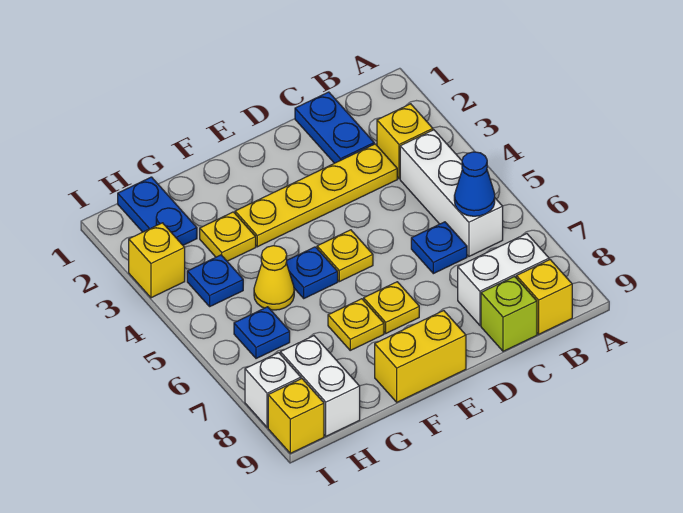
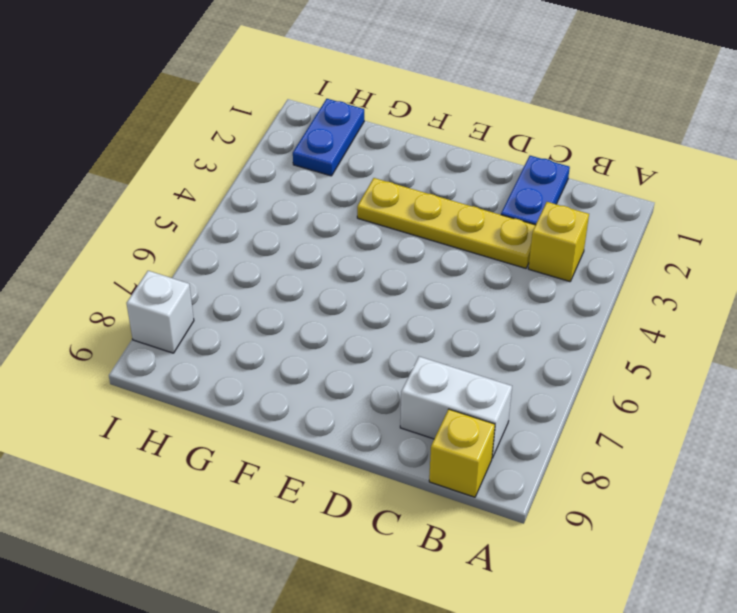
none -> white brick B4:B6 level 1
none -> blue plate C6 level 1
none -> lime brick C9 level 1

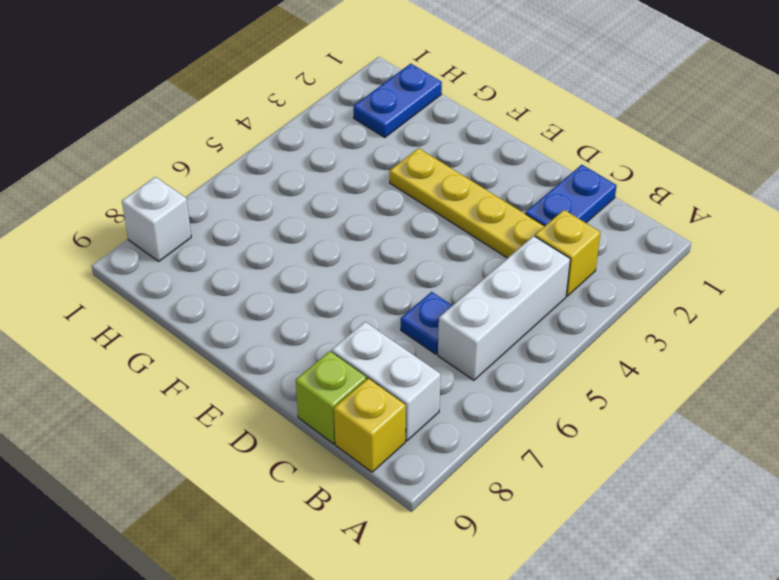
none -> yellow plate E5 level 1
none -> yellow plate E7 level 1
none -> yellow brick E9:F9 level 1

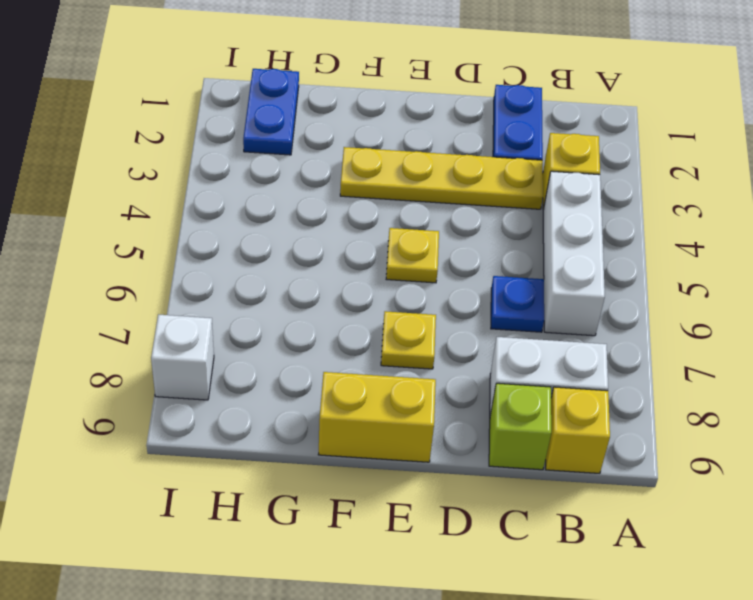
none -> blue plate F5 level 1
none -> yellow plate F7 level 1
none -> yellow plate G3 level 1

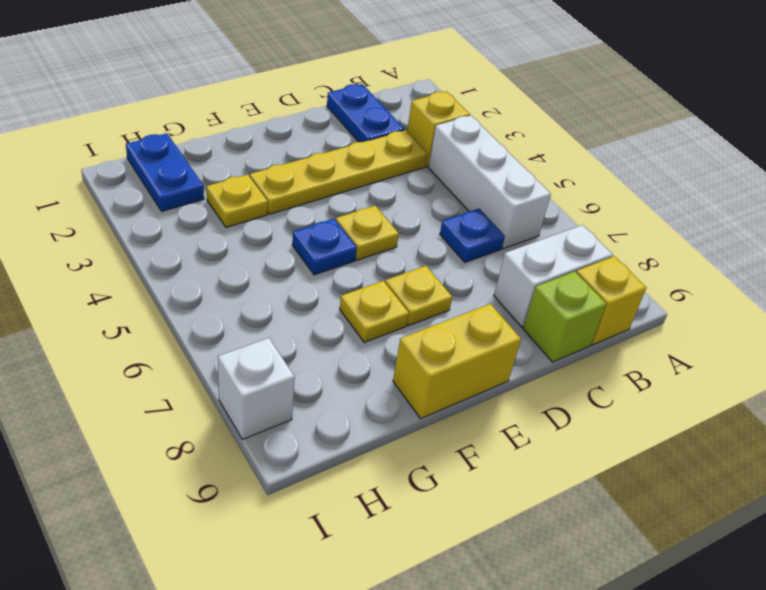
none -> yellow cone G5 level 1
none -> blue plate H4 level 1
none -> blue plate H6 level 1

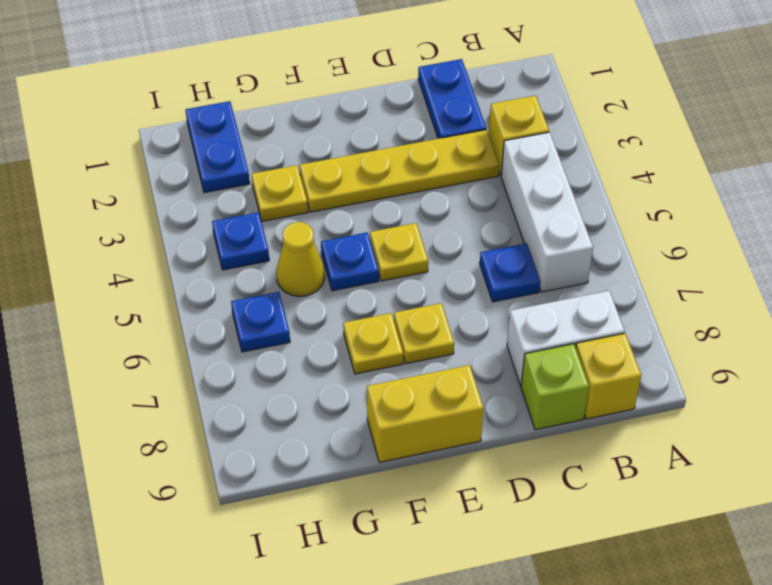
none -> white brick H8:H9 level 1
none -> yellow brick I3 level 1
none -> white brick I8 level 1

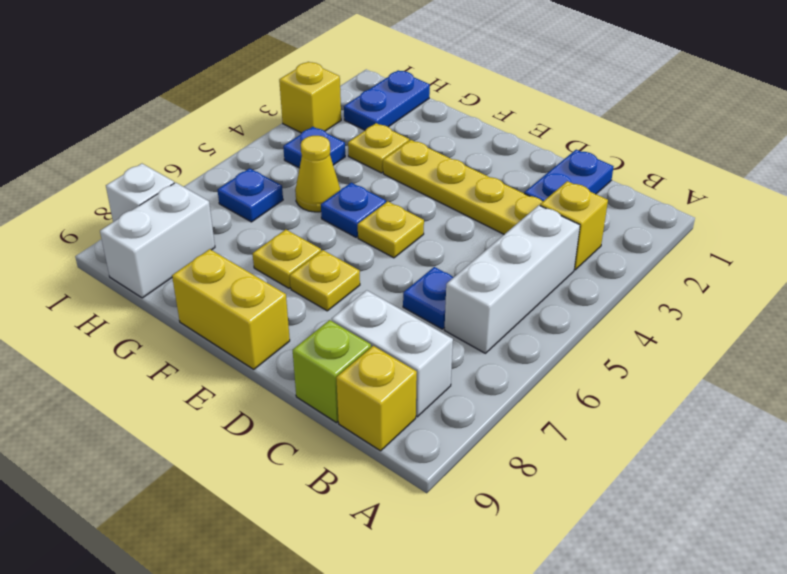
none -> yellow brick I9 level 1
none -> blue cone B6 level 2

